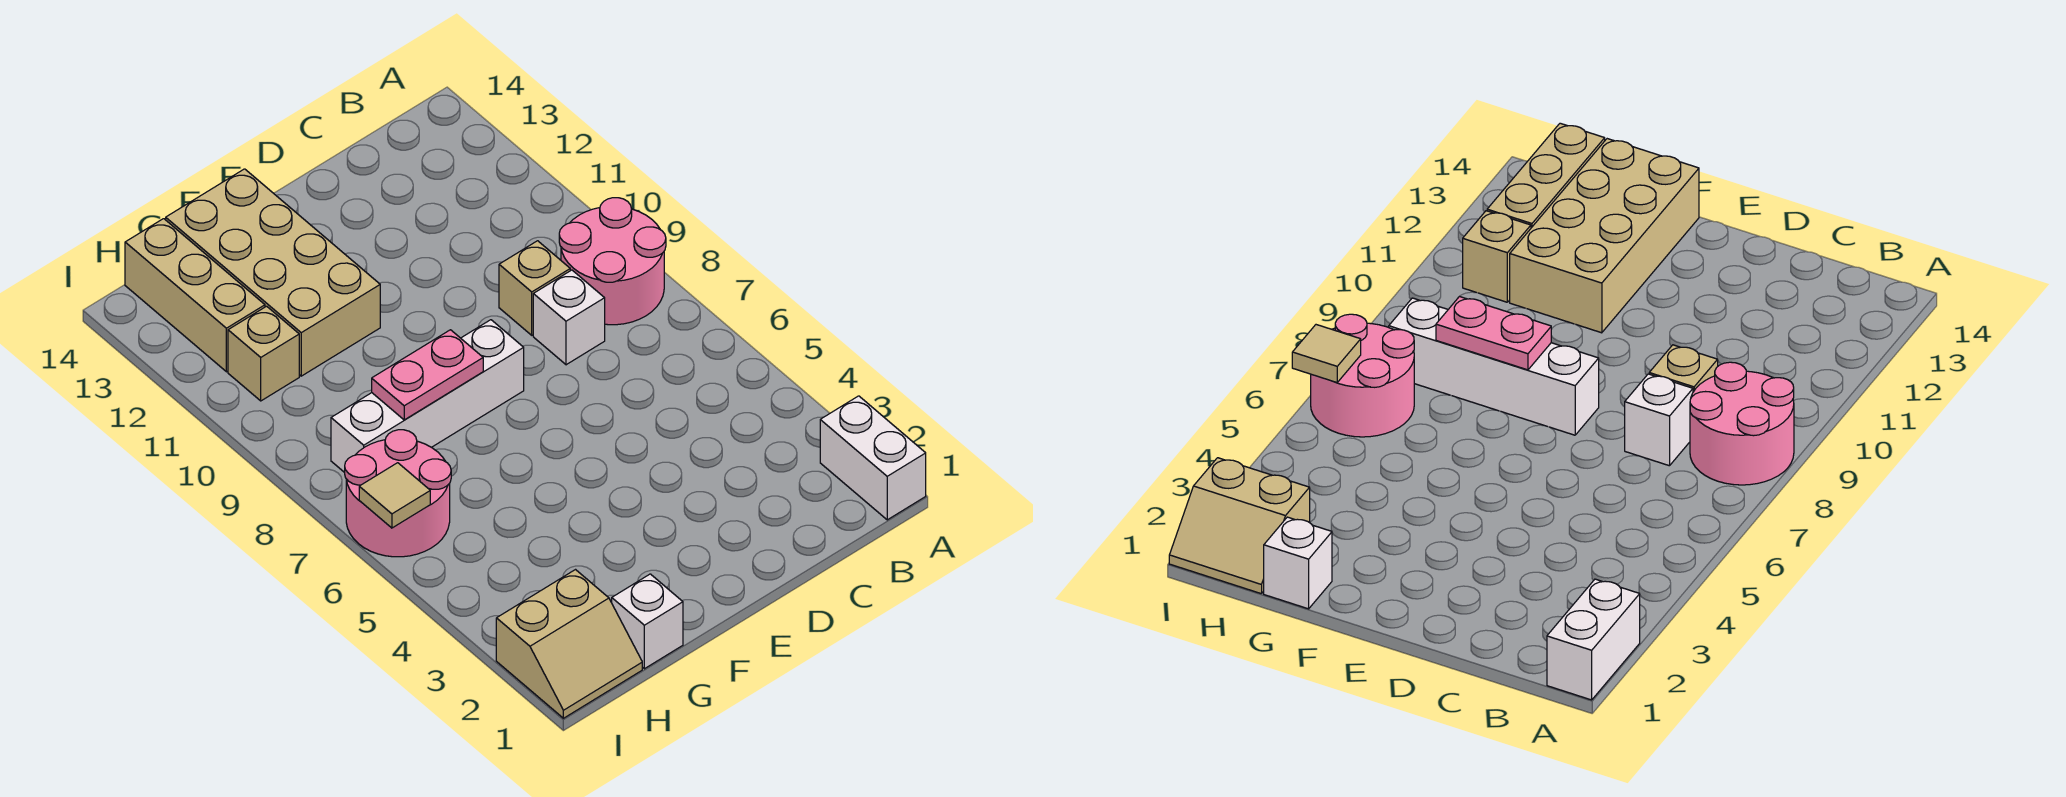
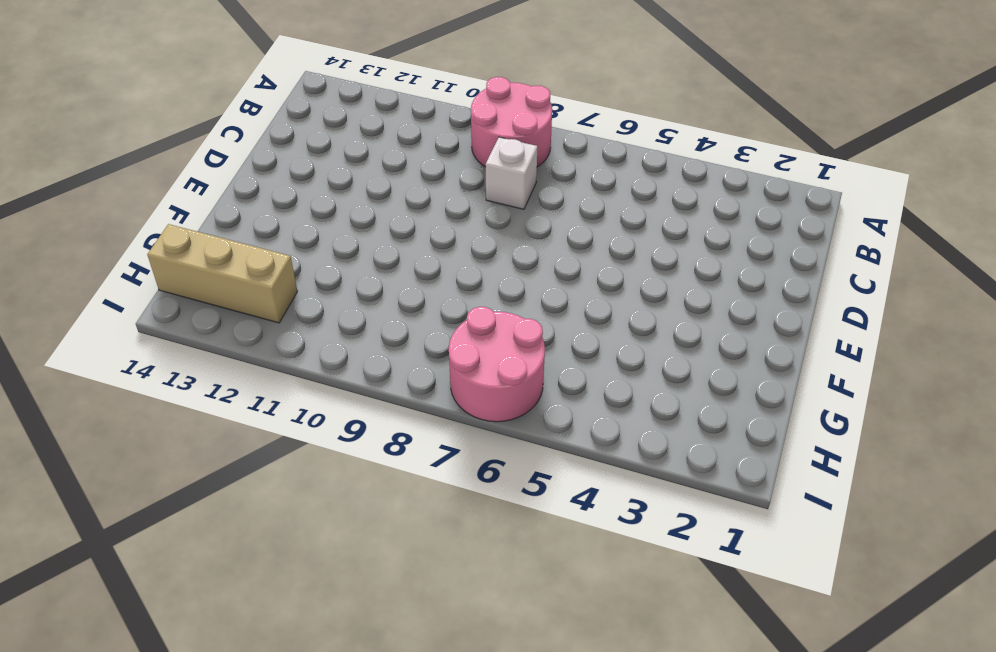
none -> white brick A1:A2 level 1
none -> tan brick C9 level 1
none -> white brick E8:H8 level 1

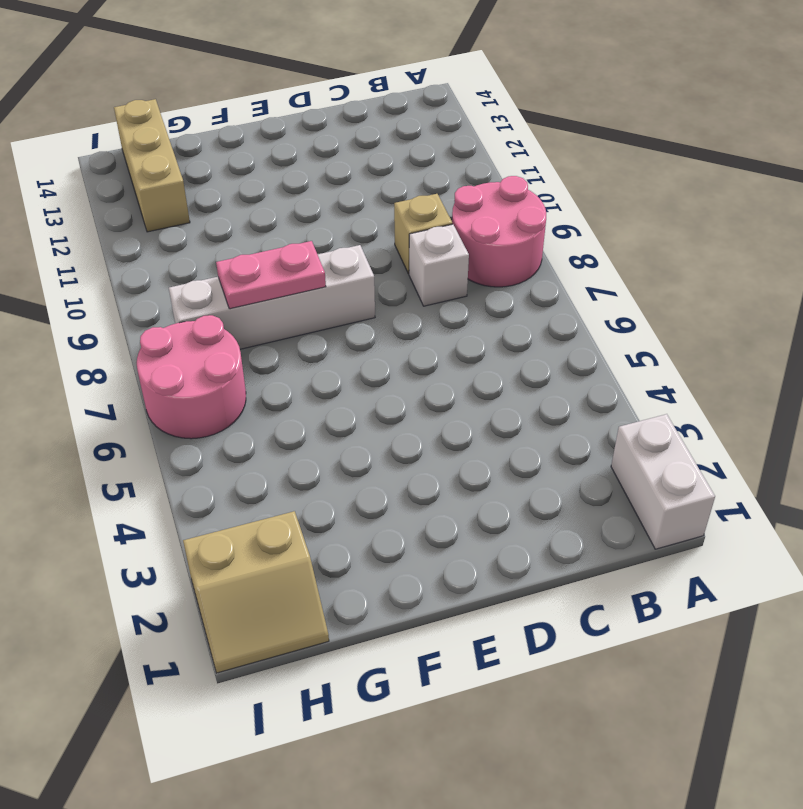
none -> tan brick F11:G14 level 1
none -> white brick G1 level 1
none -> tan brick H11 level 1

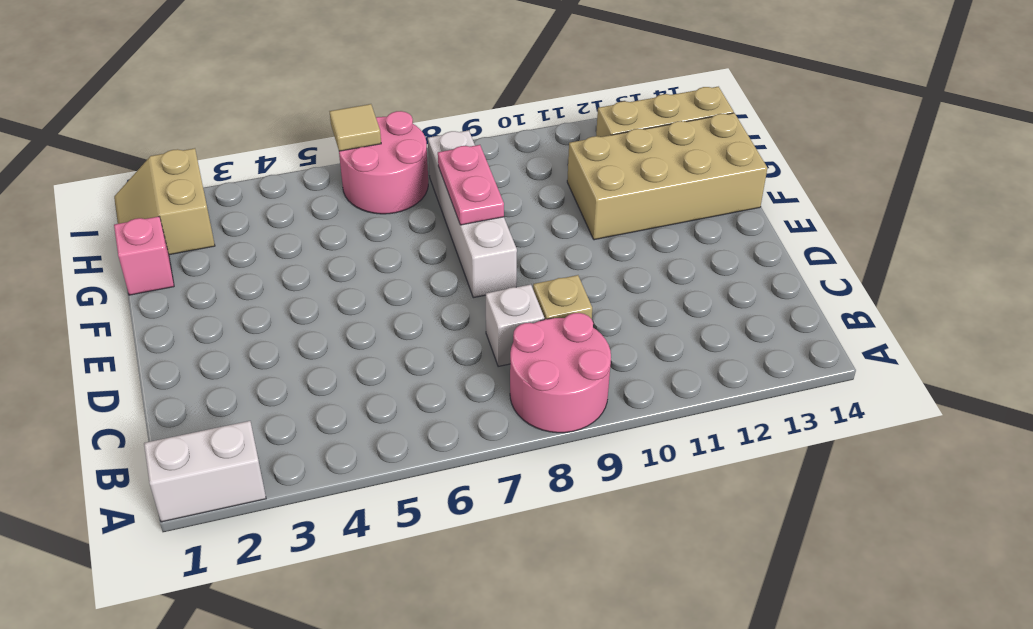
pink brick G1 level 1 -> white brick G1 level 1
none -> tan brick H11 level 1

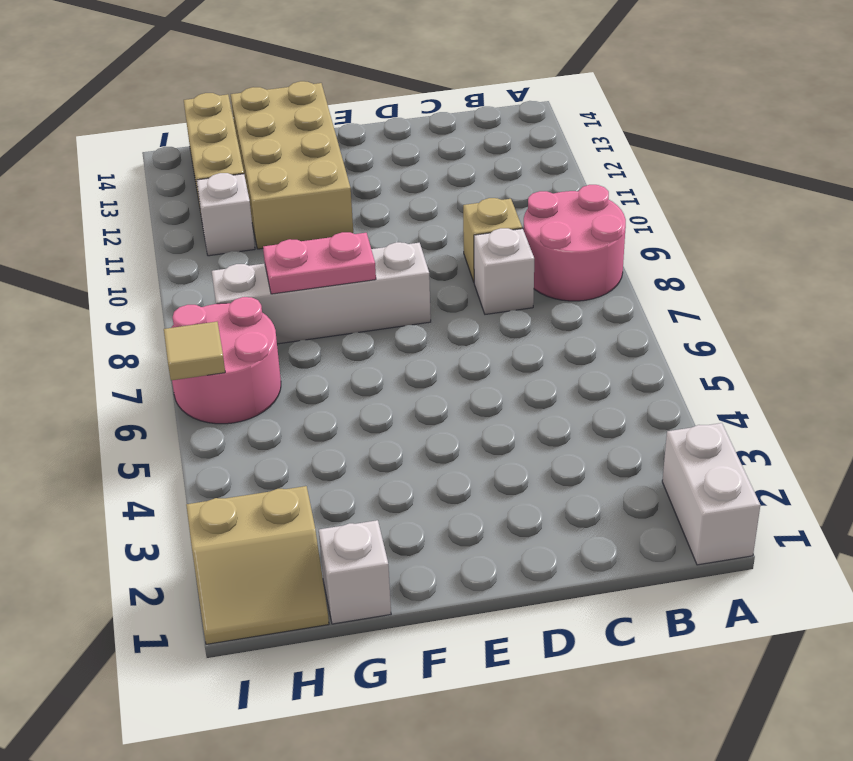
white brick H11 level 1 -> tan brick H11 level 1

